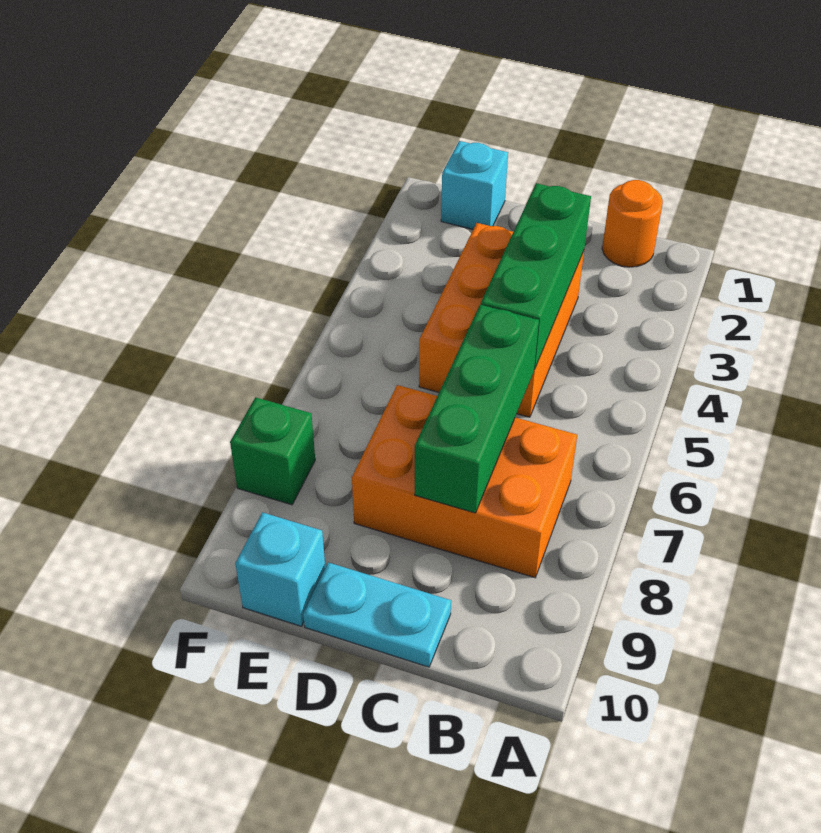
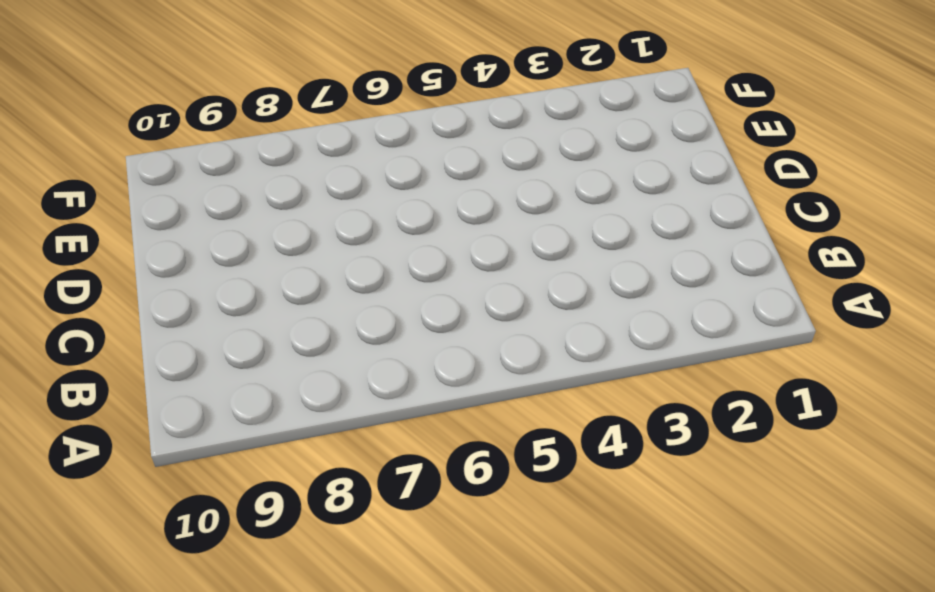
none -> orange round brick B1 level 1
none -> orange brick B7:D8 level 1

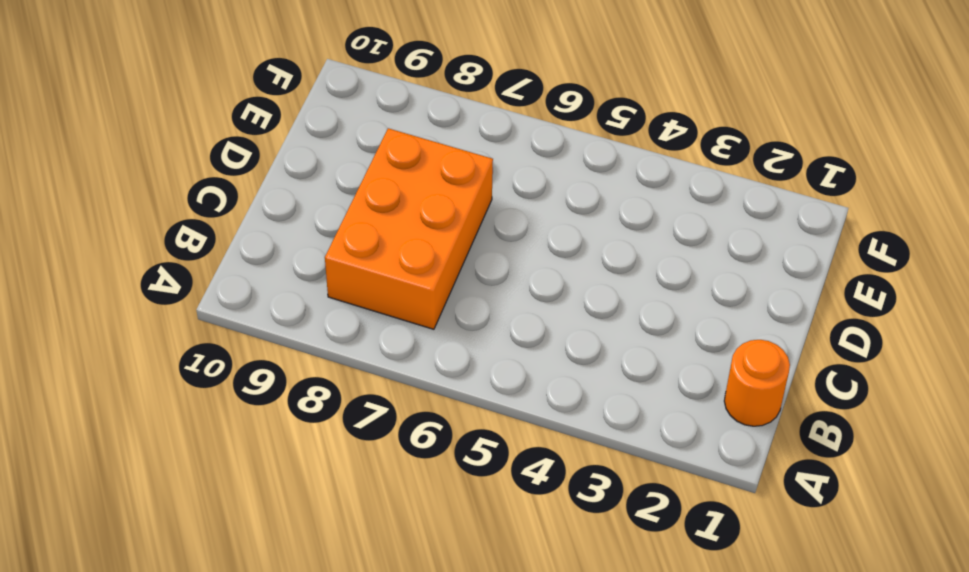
none -> orange brick C3:D5 level 1
none -> cyan plate C10:D10 level 1

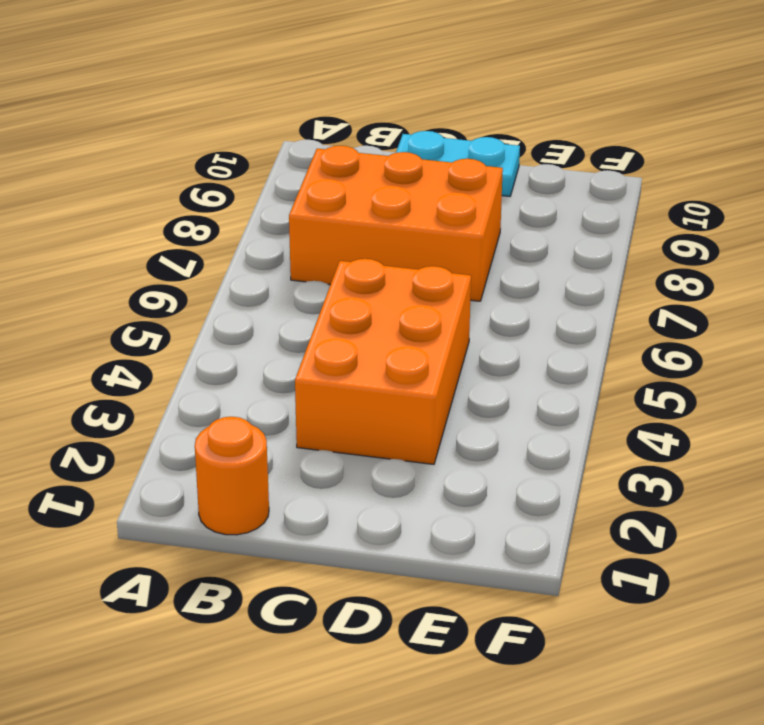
none -> cyan brick E1 level 1
none -> cyan brick E10 level 1

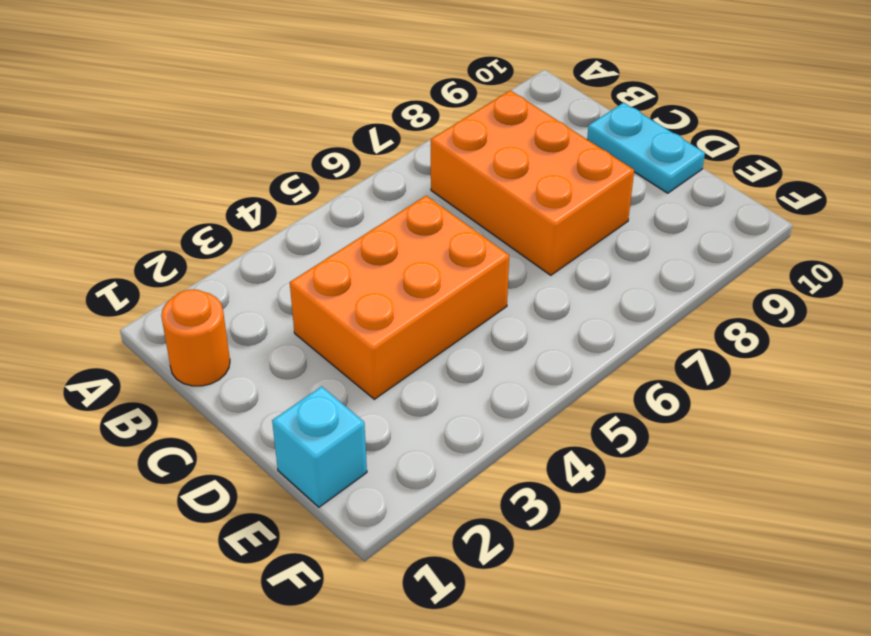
none -> cyan brick E10 level 1
none -> green brick F8 level 1

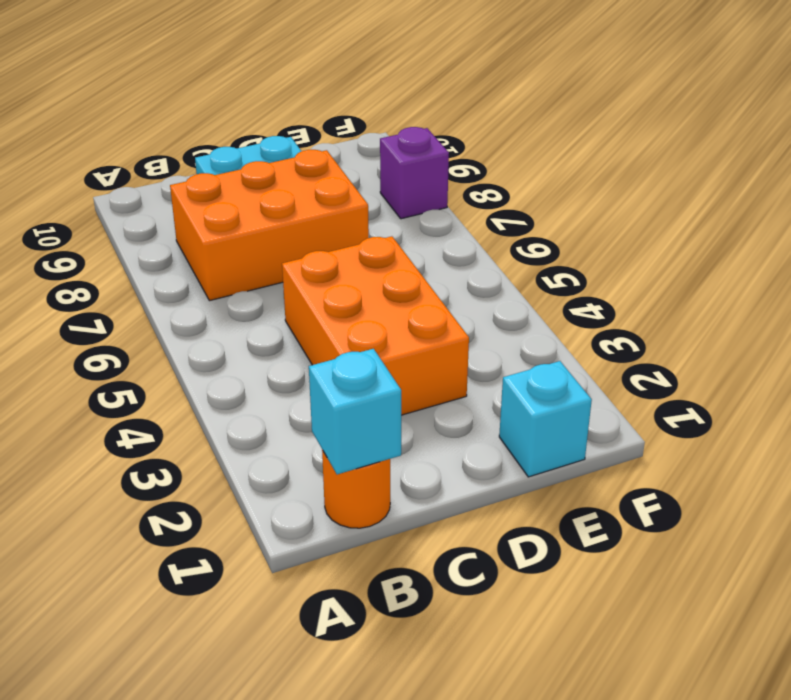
cyan brick B1 level 2 -> cyan brick E10 level 1
purple brick F8 level 1 -> green brick F8 level 1
none -> green brick C3:C5 level 2
none -> green brick C6:C8 level 2

